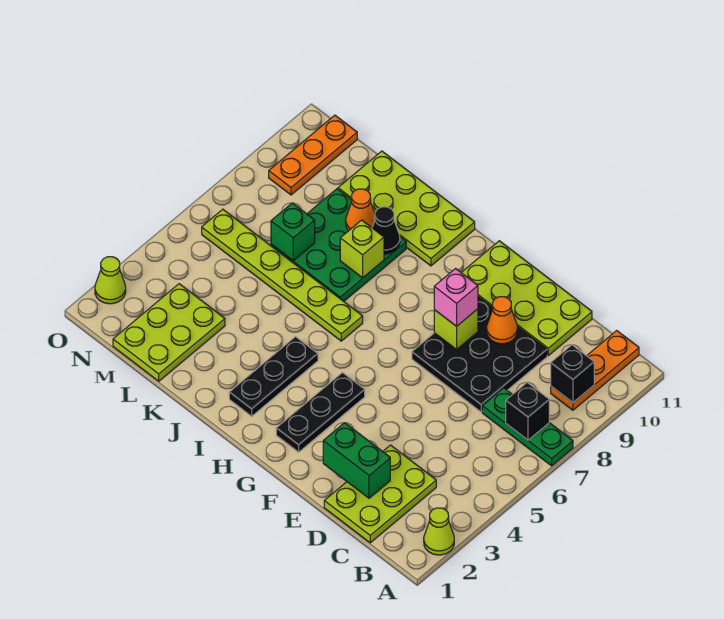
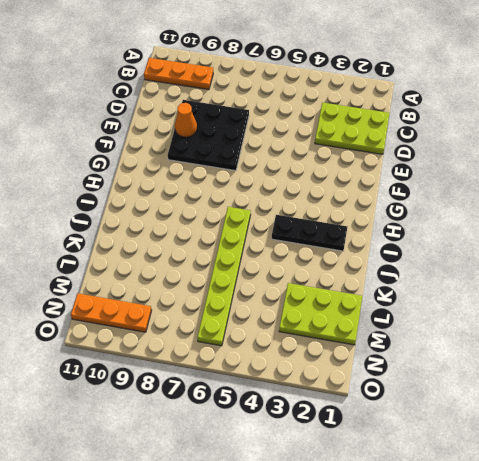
none -> lime cone A2 level 1
none -> green plate A7:C7 level 1
none -> lime plate D10:G11 level 1

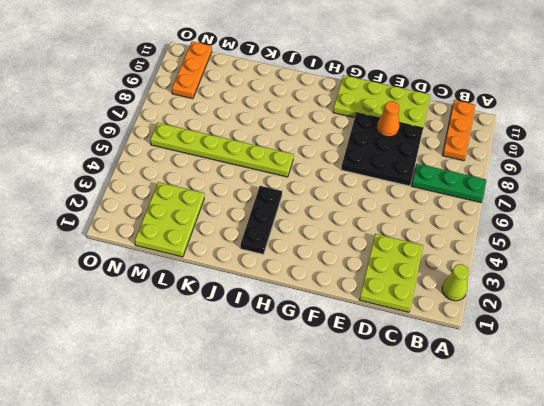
none -> black plate G2:G4 level 1
none -> lime plate I10:L11 level 1
none -> green plate J7:L9 level 1

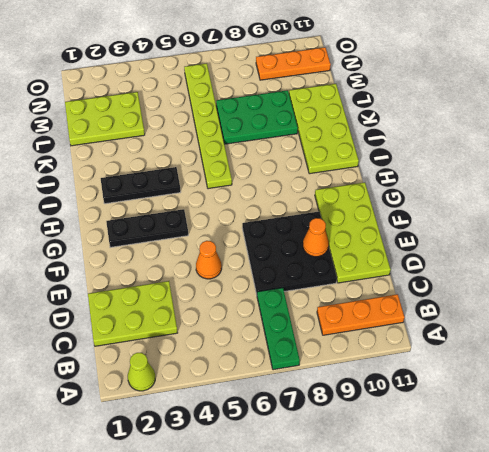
orange cone E5 level 1 -> orange cone K9 level 2
green plate K7:L9 level 1 -> green plate J7:L9 level 1
none -> lime cone O2 level 1
none -> black brick B7 level 2
none -> black brick B9 level 2

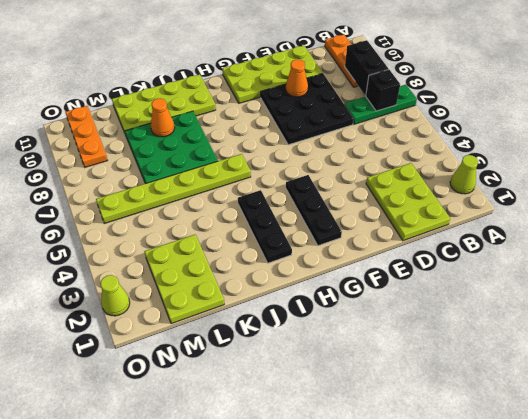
black brick B8:B9 level 2 -> black brick B9 level 2
none -> green brick D2:E2 level 2
none -> lime brick F8 level 2
none -> lime brick J8 level 2

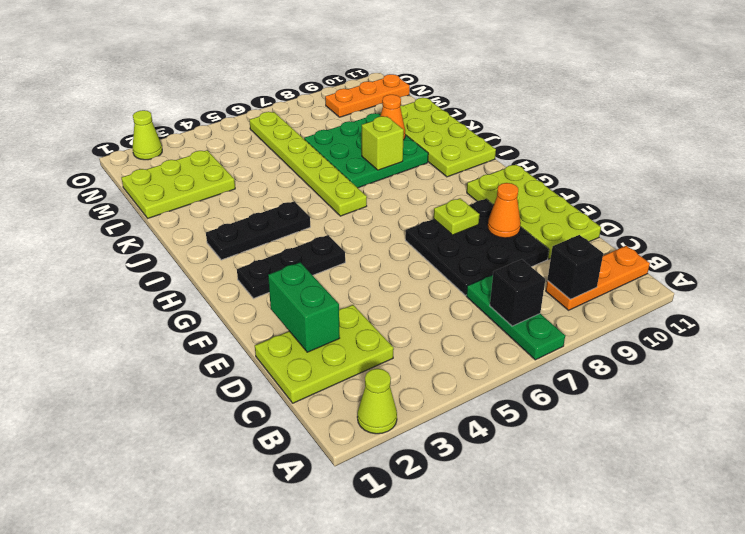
lime plate F8 level 2 -> lime brick F8 level 2
none -> black cone J9 level 2
none -> green brick L7 level 2
none -> pink brick F8 level 3

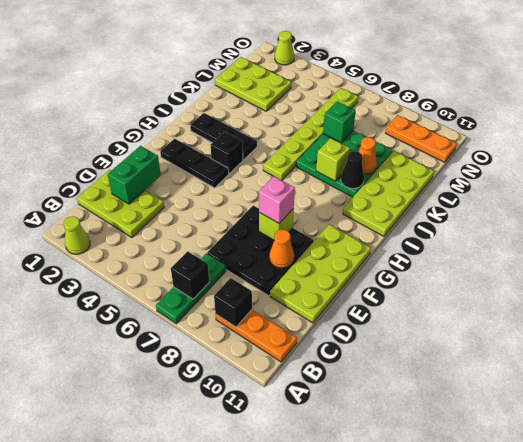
black brick H4 level 1 -> none

